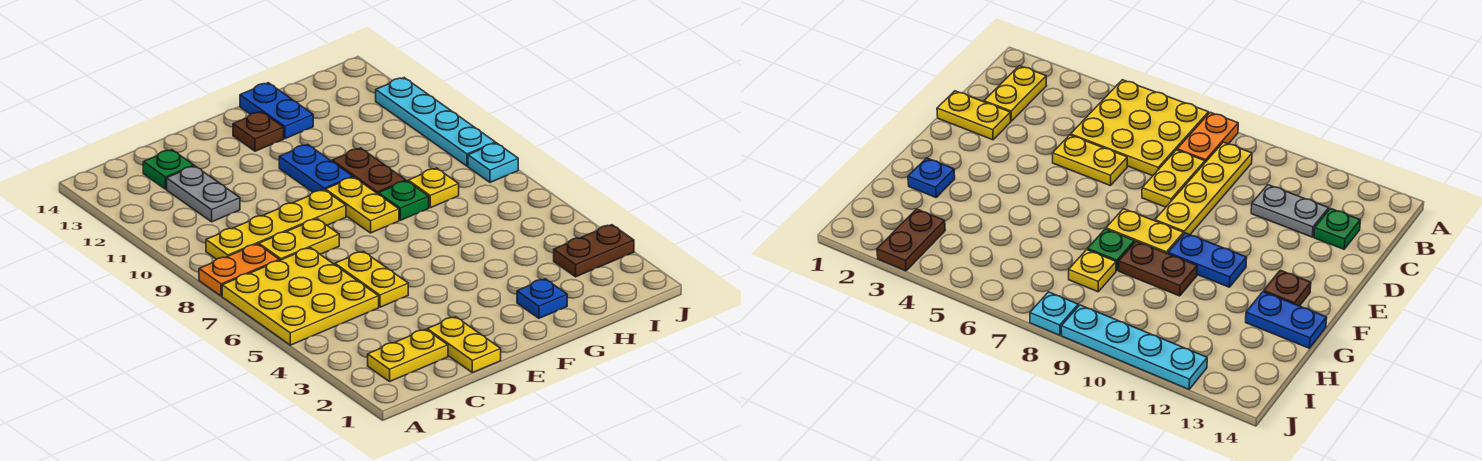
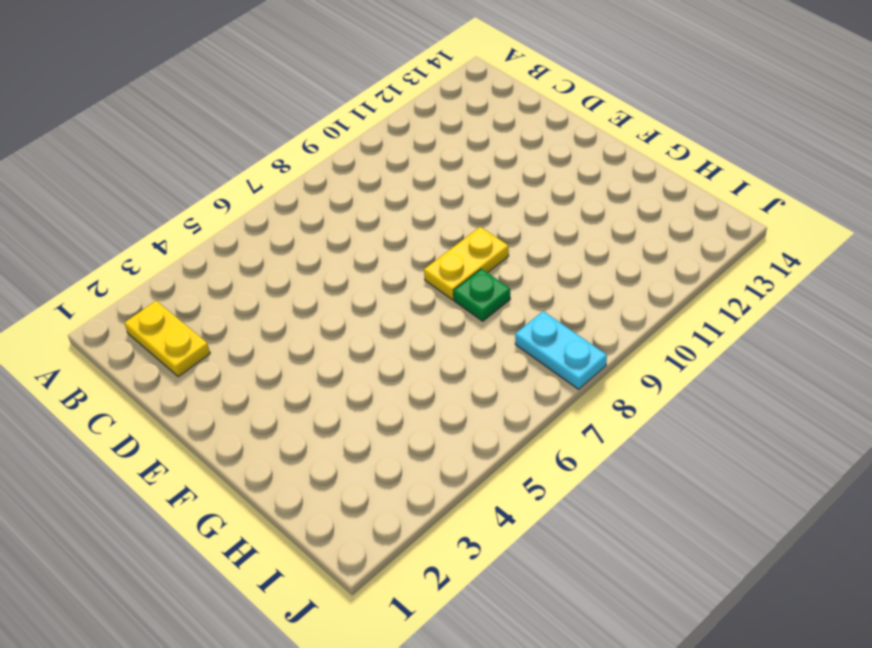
cyan plate I8:J8 level 1 -> cyan plate J8 level 1
none -> yellow plate A5:C7 level 1
none -> orange plate A8:B8 level 1
none -> yellow plate B9:E9 level 1

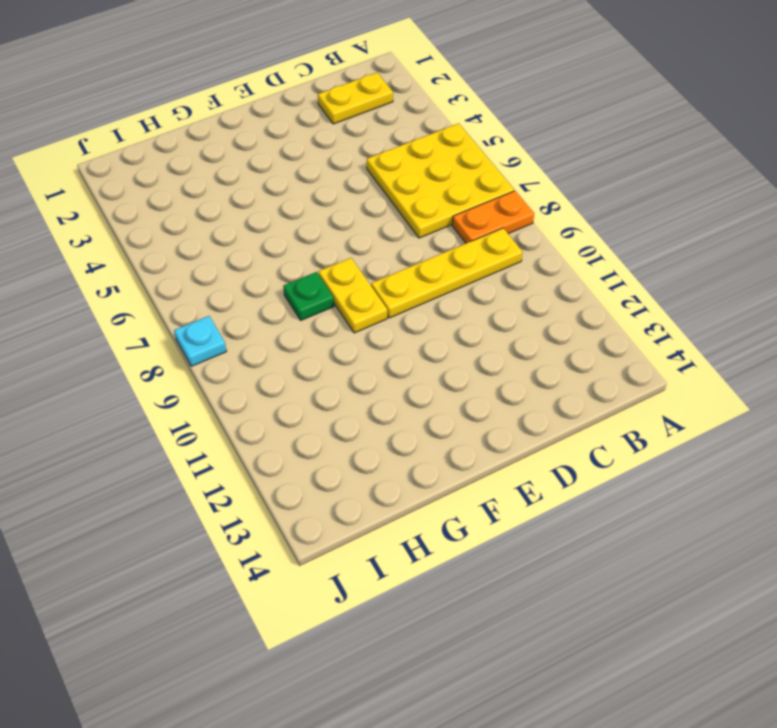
none -> yellow plate C8:D8 level 1
none -> grey plate C11:C12 level 1
none -> green plate C13 level 1

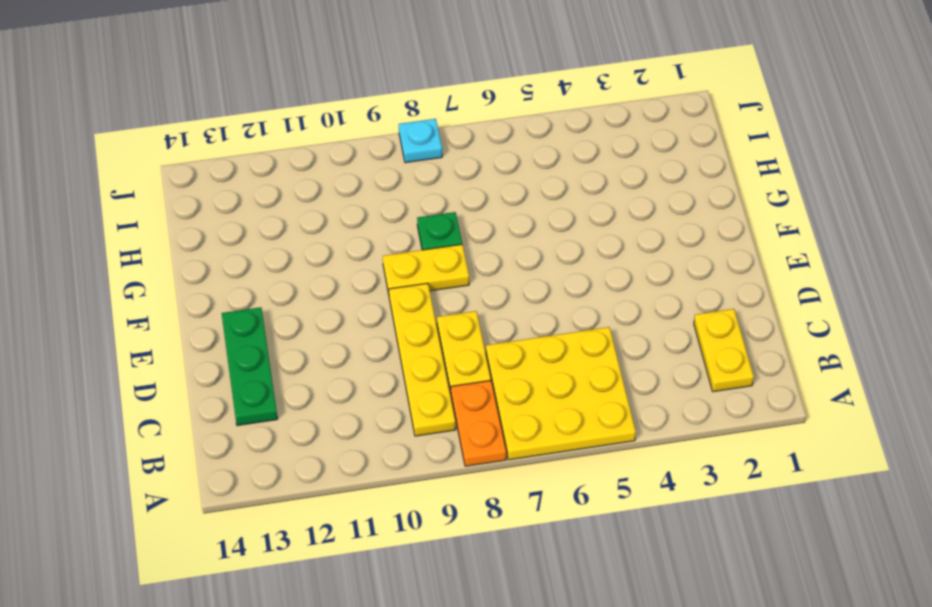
green plate C13:E13 level 1 -> green plate C13 level 1
none -> grey plate C11:C12 level 1
none -> yellow plate D1:D2 level 1
none -> yellow plate D5:D6 level 1

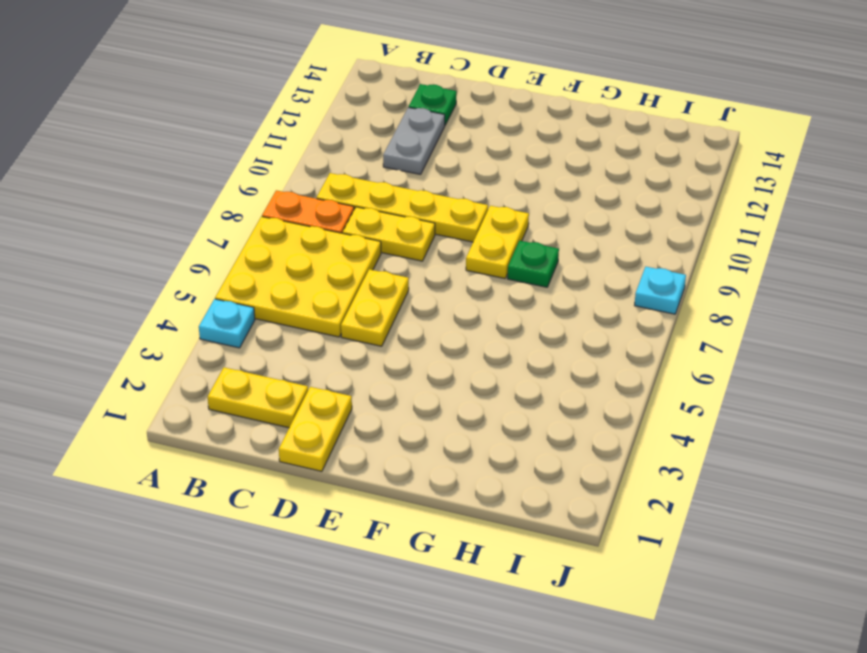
cyan plate A4 level 1 -> none
none -> blue plate F10:F11 level 1
none -> brown plate F13 level 1
none -> blue plate G2 level 1

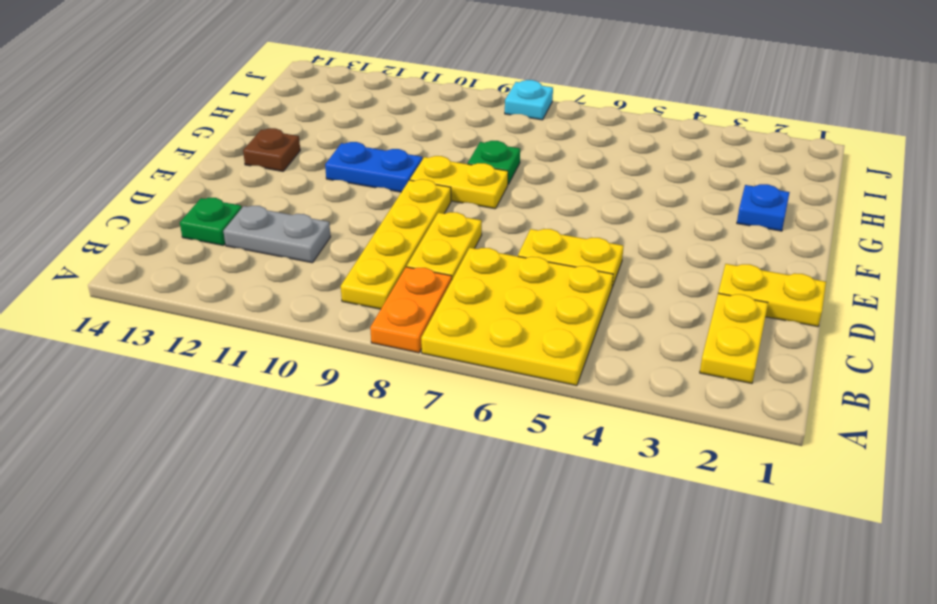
none -> brown plate G9:G10 level 1
none -> blue plate G13:G14 level 1
none -> yellow plate H8 level 1

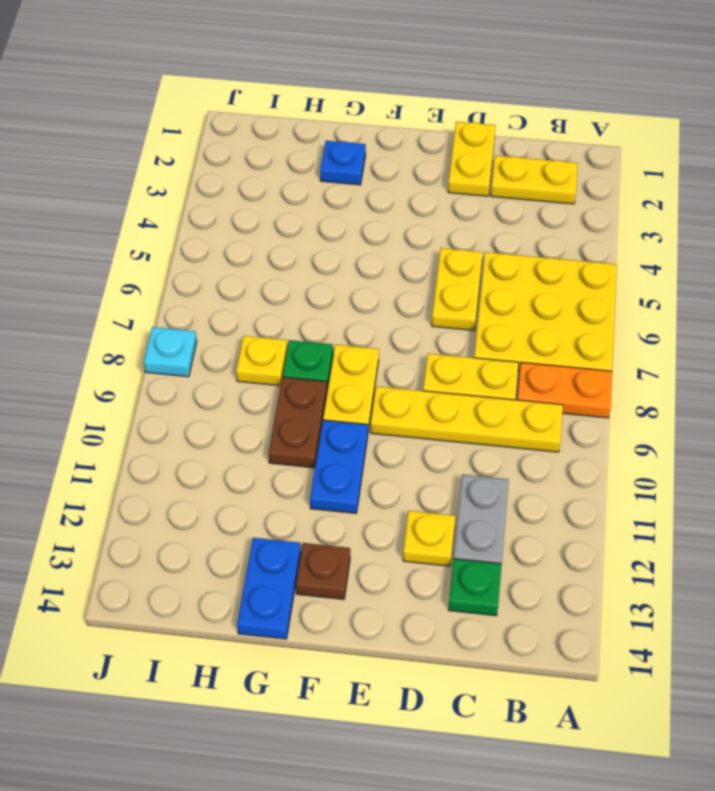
yellow plate D12 level 1 -> none
none -> brown plate I3:J3 level 1
none -> cyan plate J9:J12 level 1

